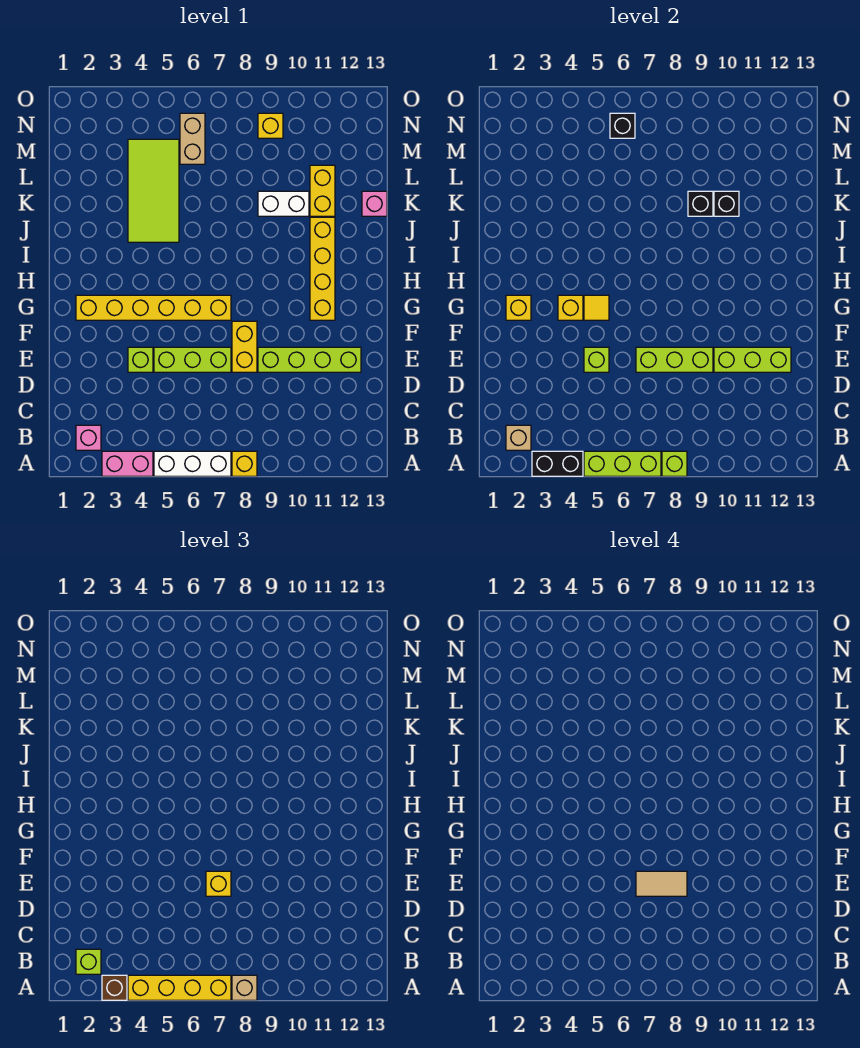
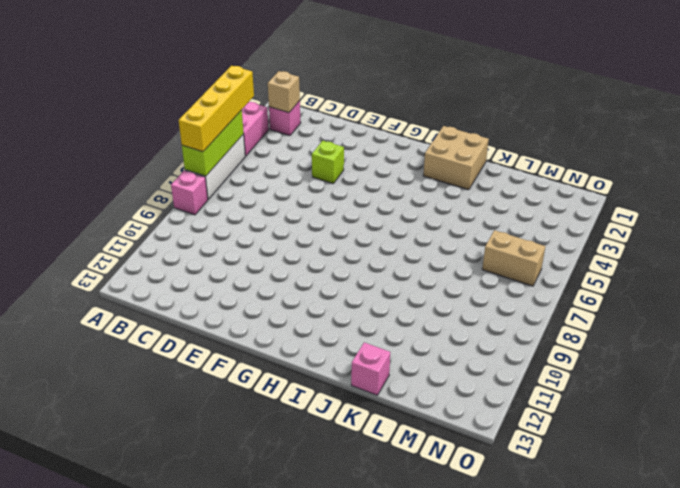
pink brick A8 level 1 -> yellow brick A8 level 1
tan brick I1:J2 level 1 -> none
none -> lime brick E5:E7 level 1
none -> yellow brick E8:F8 level 1
none -> lime brick E9:E12 level 1
none -> yellow brick G2:G7 level 1

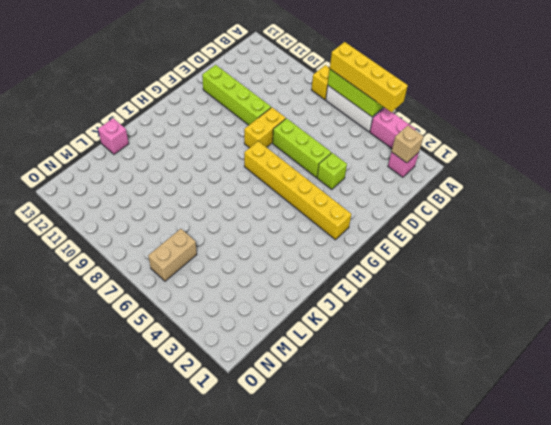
none -> yellow brick G11:J11 level 1
none -> lime tile J4:M5 level 1
none -> white brick K9:K10 level 1
none -> yellow brick K11:L11 level 1

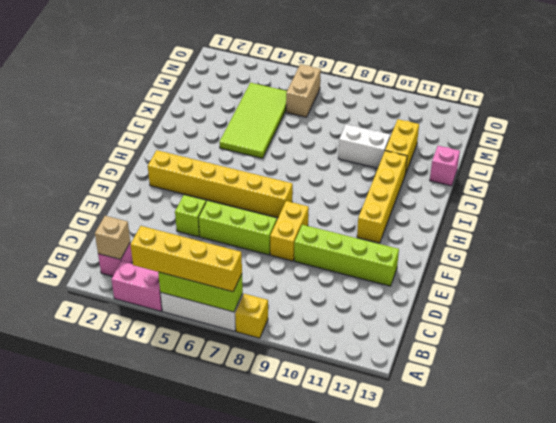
none -> yellow brick N9 level 1
none -> black brick A3:A4 level 2
none -> lime brick A8 level 2
none -> lime brick E5 level 2

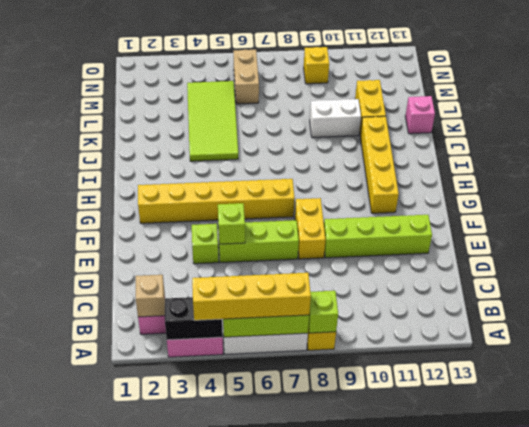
none -> lime brick E7:E9 level 2
none -> lime brick E10:E12 level 2
none -> yellow brick G2 level 2
none -> yellow brick G4 level 2

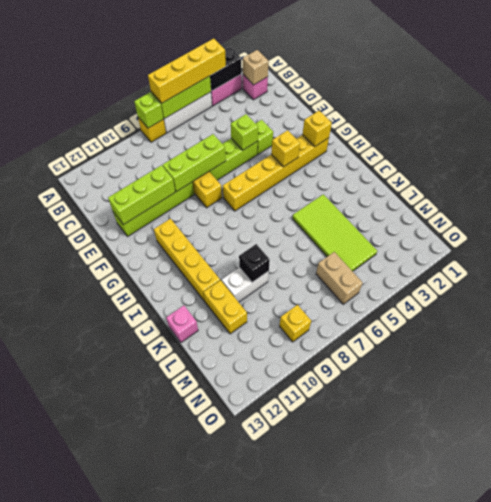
none -> yellow tile G5 level 2
none -> black brick K10 level 2
none -> black brick N6 level 2
none -> brown brick A3 level 3

